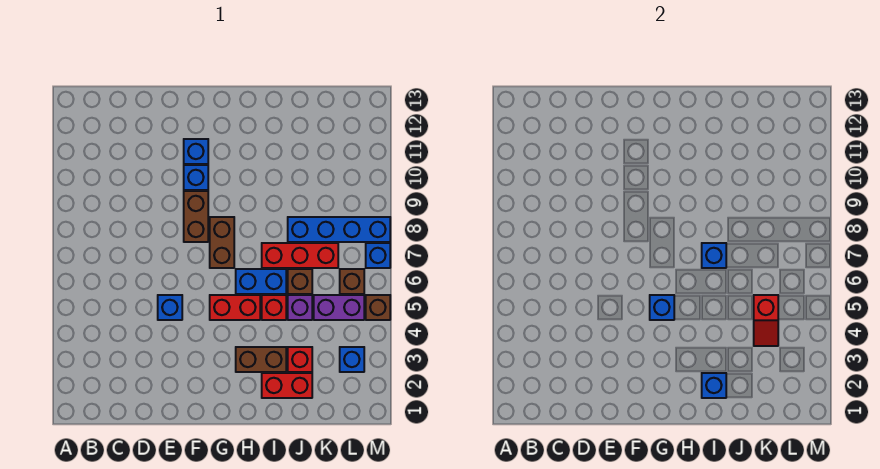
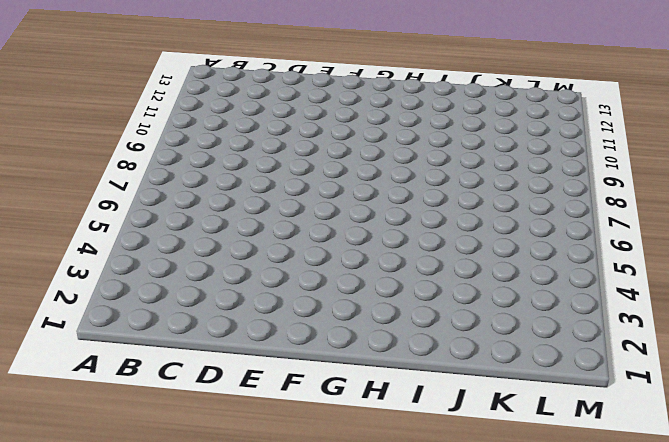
none -> blue brick E5 level 1
none -> brown brick F8:F9 level 1
none -> blue brick F10 level 1

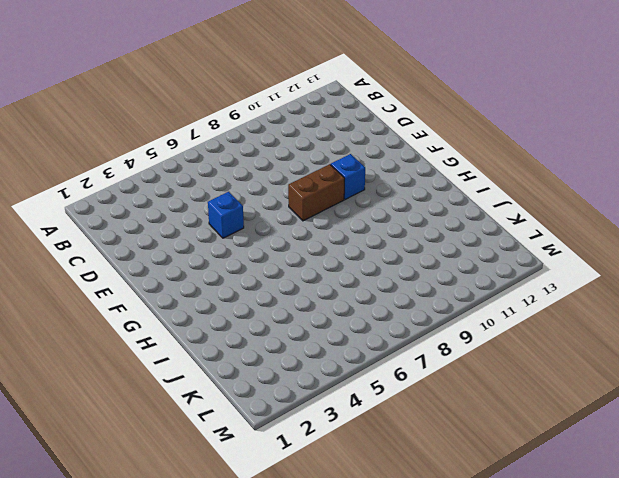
none -> blue brick F11 level 1
none -> red brick G5:H5 level 1
none -> brown brick G7:G8 level 1

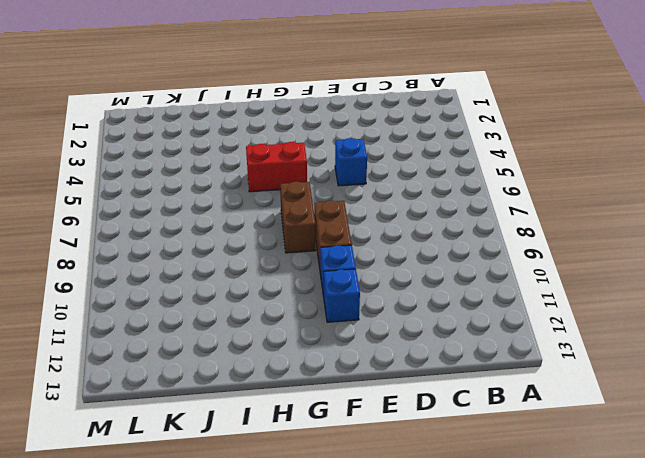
none -> brown brick H3:I3 level 1
none -> blue brick H6:I6 level 1
none -> red brick I2:J2 level 1

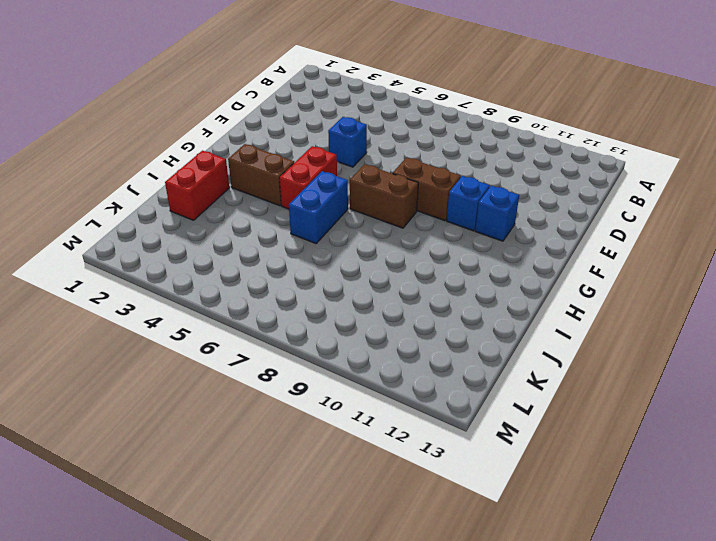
brown brick H3:H4 level 1 -> brown brick H3:I3 level 1
none -> red brick I5 level 1
none -> red brick I7:K7 level 1
none -> red brick J3 level 1

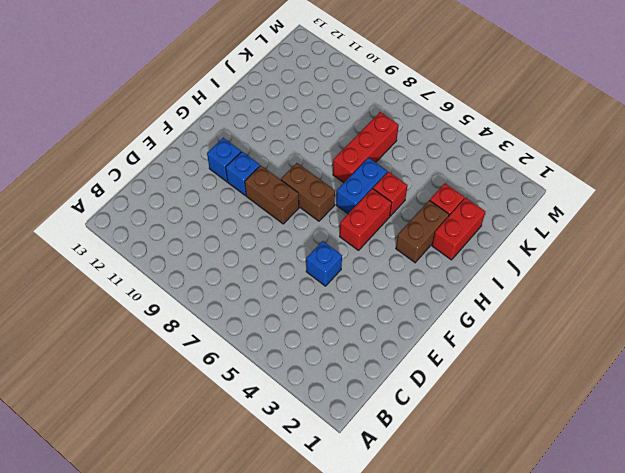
none -> purple brick J5 level 1
none -> brown brick J6 level 1
none -> blue brick J8:M8 level 1

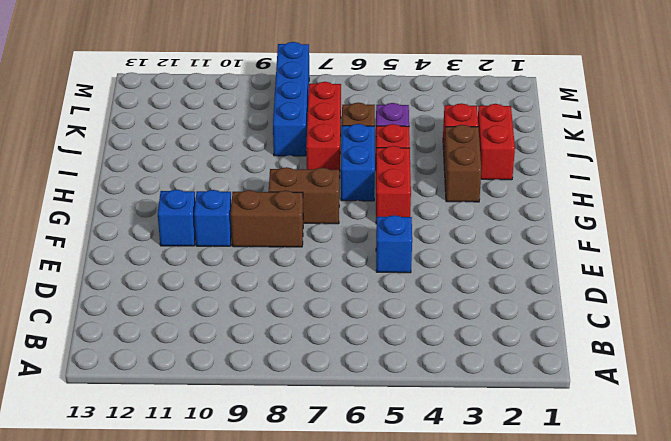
none -> purple brick K5:L5 level 1
none -> blue brick L3 level 1
none -> brown brick L6 level 1

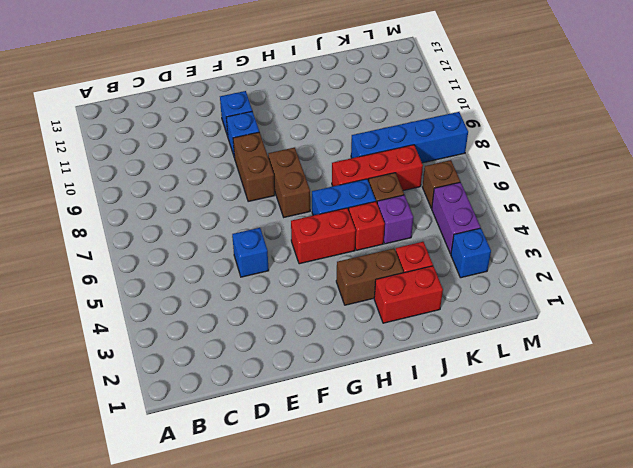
purple brick L4:L5 level 1 -> purple brick K5:L5 level 1
none -> brown brick M5 level 1
none -> blue brick M7 level 1
none -> blue brick G5 level 2

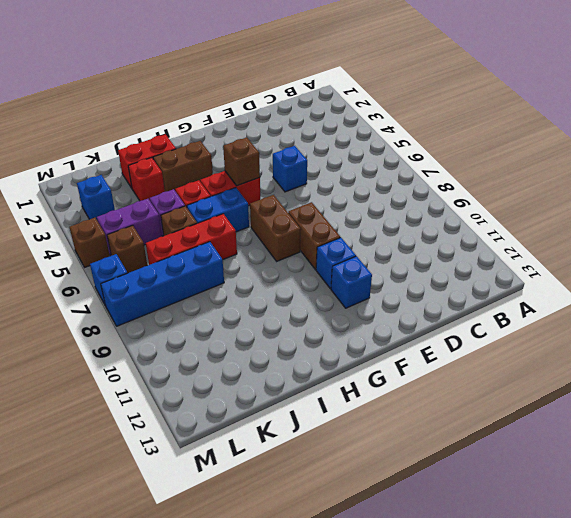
brown brick G5 level 2 -> blue brick G5 level 2
none -> blue brick I2 level 2
none -> blue brick I7 level 2
none -> red slope K4:K5 level 2 top 5

